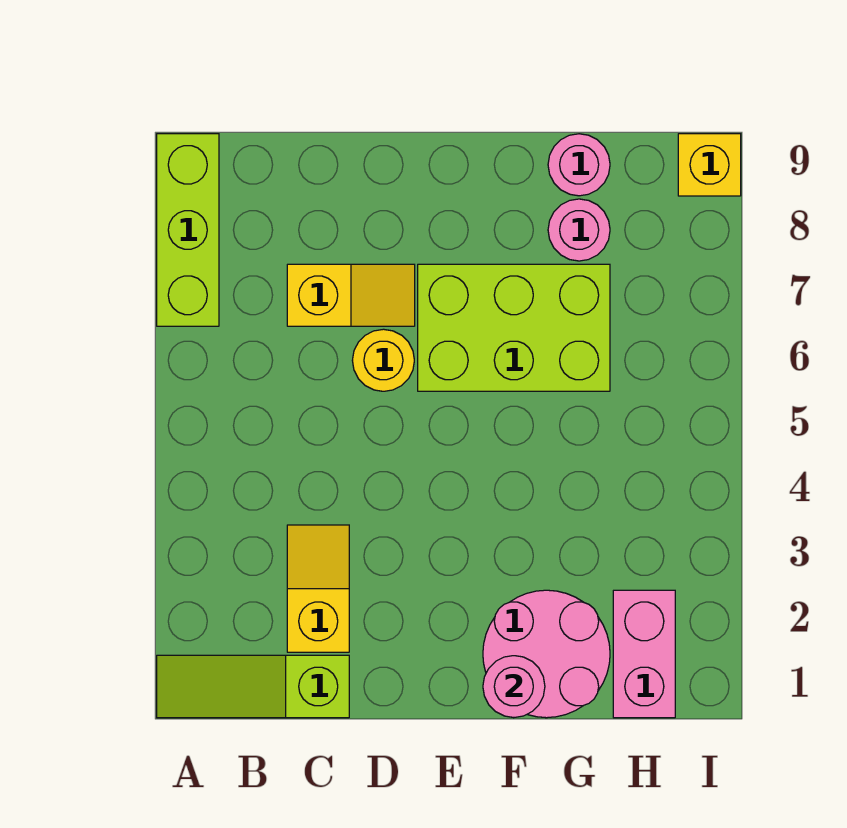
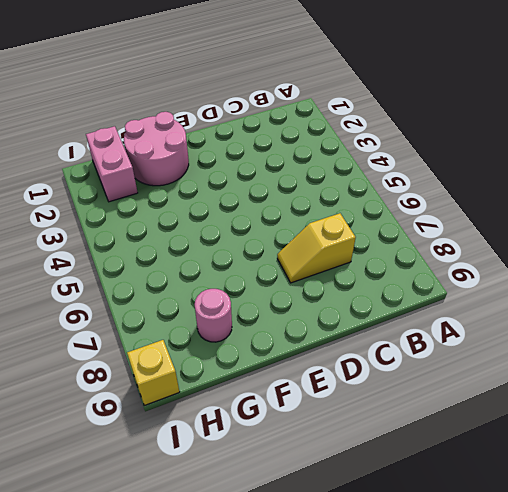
none -> lime slope A1:C1 level 1 top C
none -> lime brick A7:A9 level 1
none -> yellow slope C2:C3 level 1 top 2

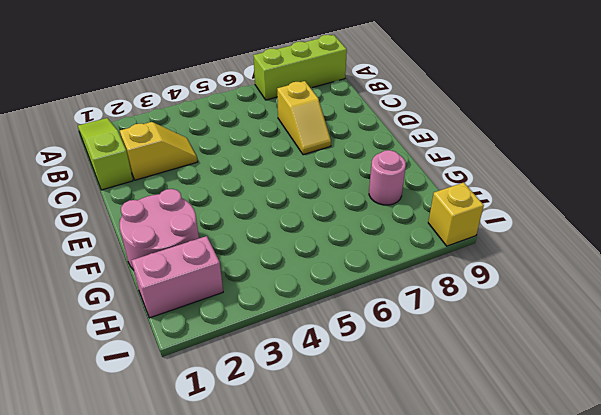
none -> yellow round brick D6 level 1
none -> lime brick E6:G7 level 1
none -> pink round brick G9 level 1

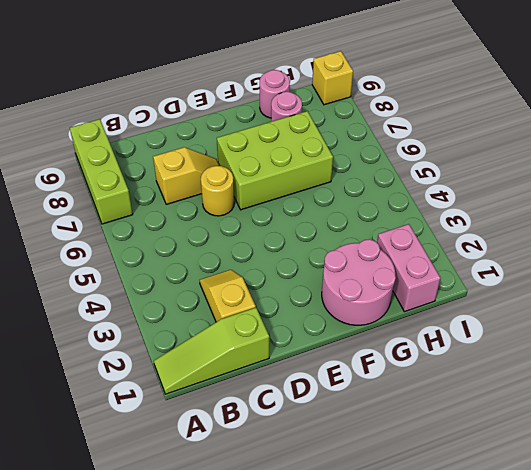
none -> pink round brick F1 level 2

